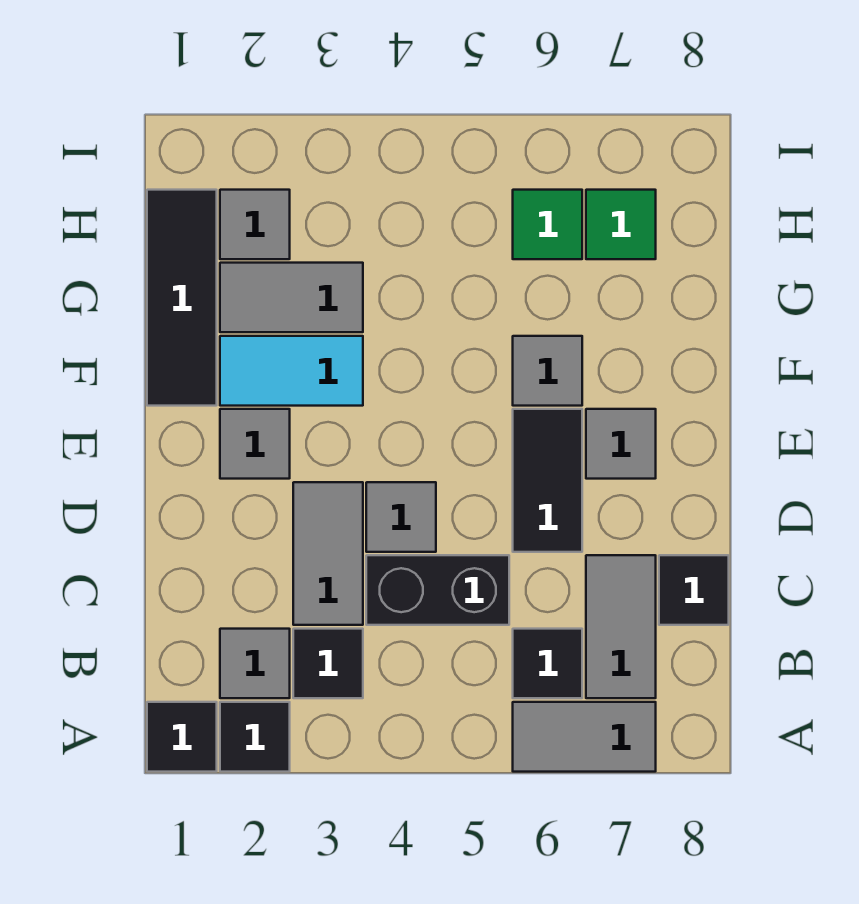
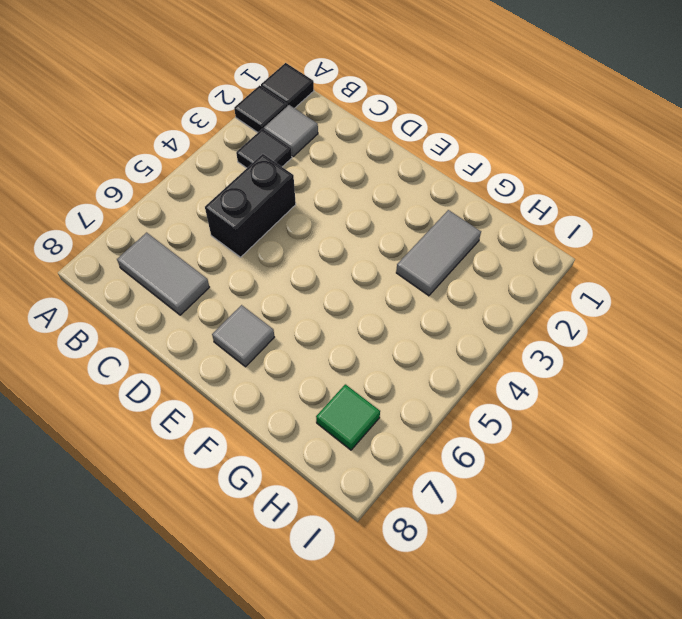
none -> grey tile A6:A7 level 1
none -> black tile B6 level 1
none -> grey tile C3:D3 level 1

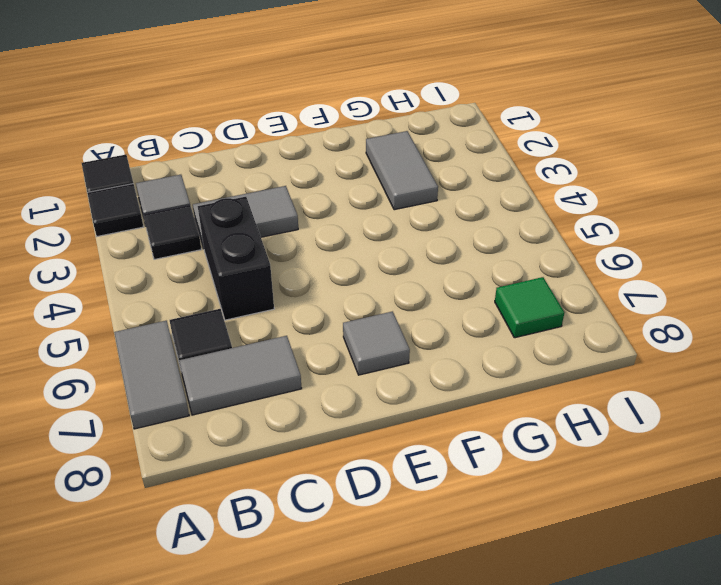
none -> black tile C8 level 1
none -> grey tile D4 level 1
none -> black tile D6:E6 level 1

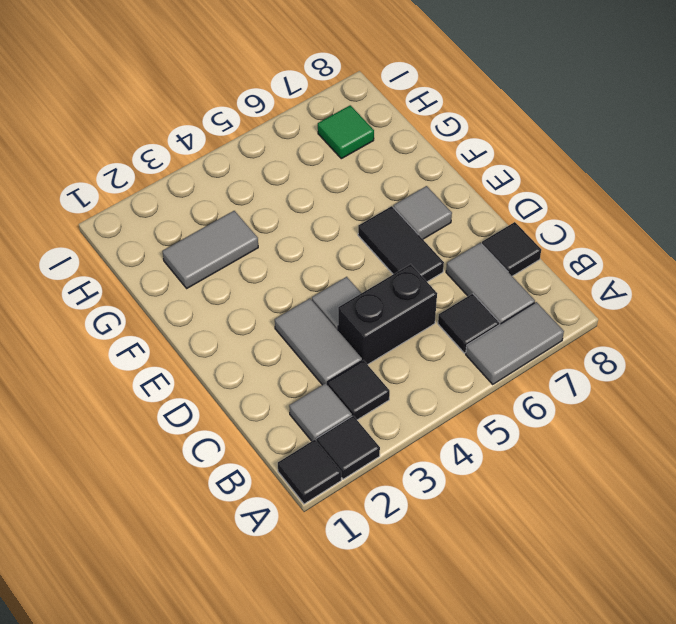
none -> grey tile E2 level 1
none -> black tile F1:H1 level 1
none -> cyan tile F2:F3 level 1

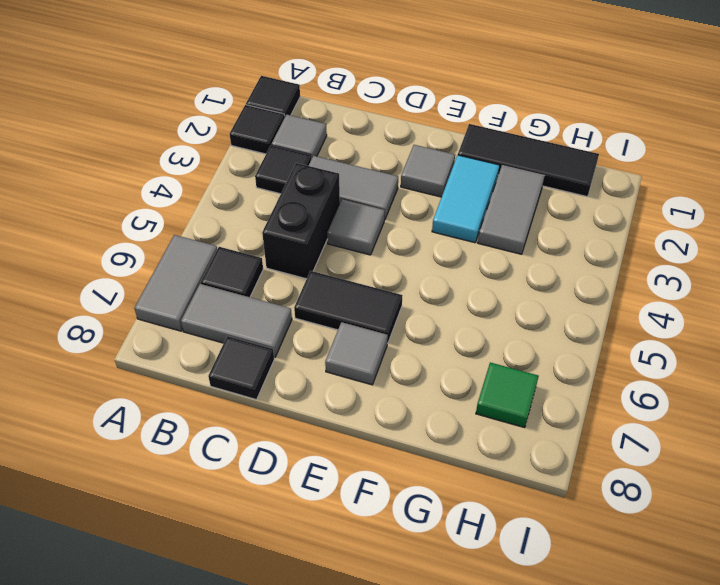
none -> grey tile F6 level 1
none -> grey tile H2 level 1
none -> green tile H6 level 1

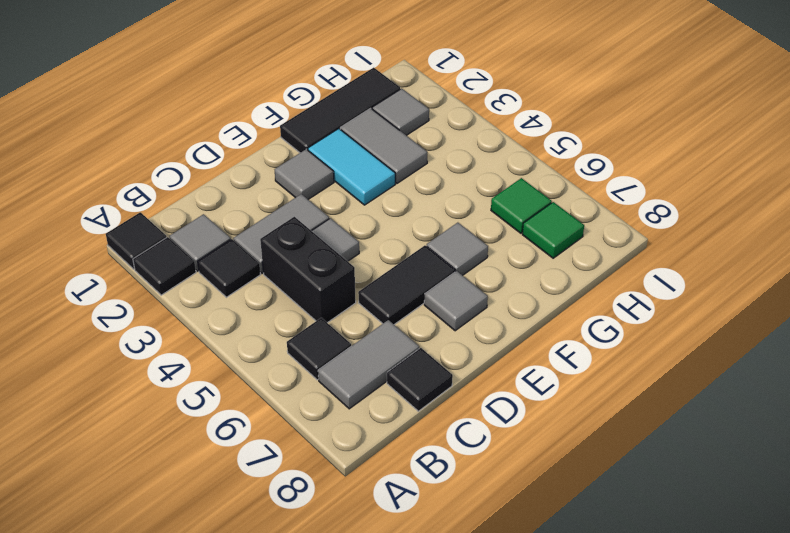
none -> grey tile A6:A7 level 1

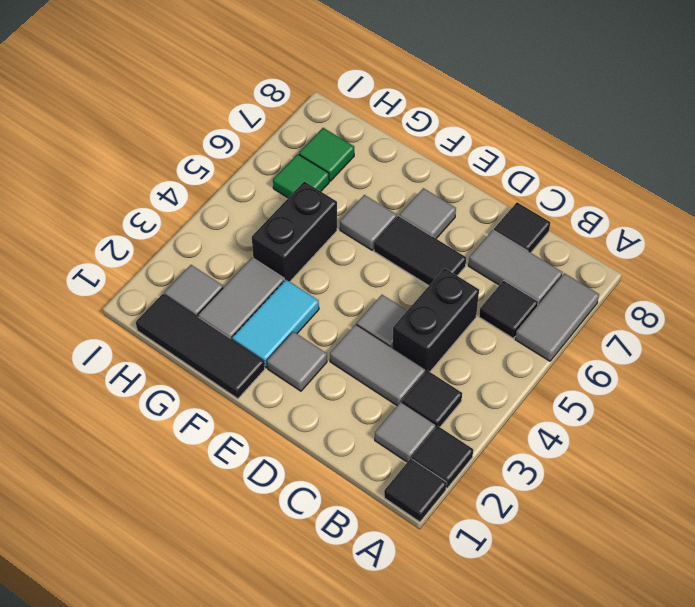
black brick G4:G5 level 1 -> none

